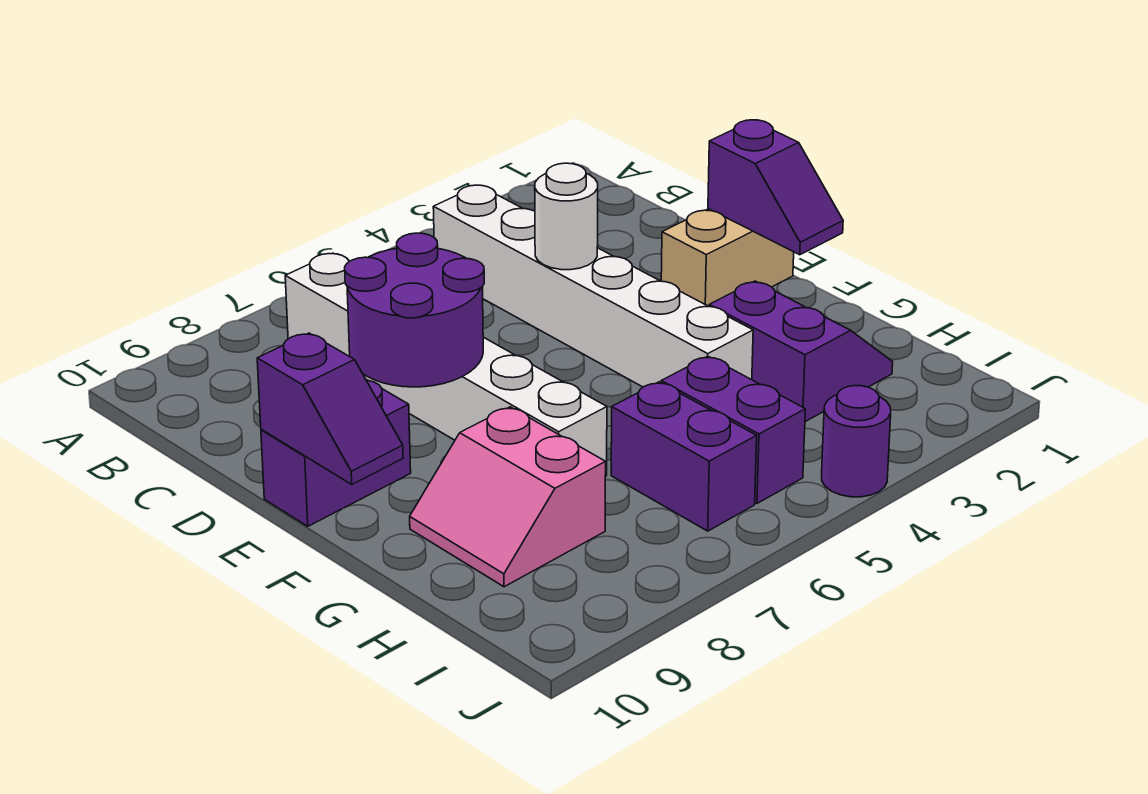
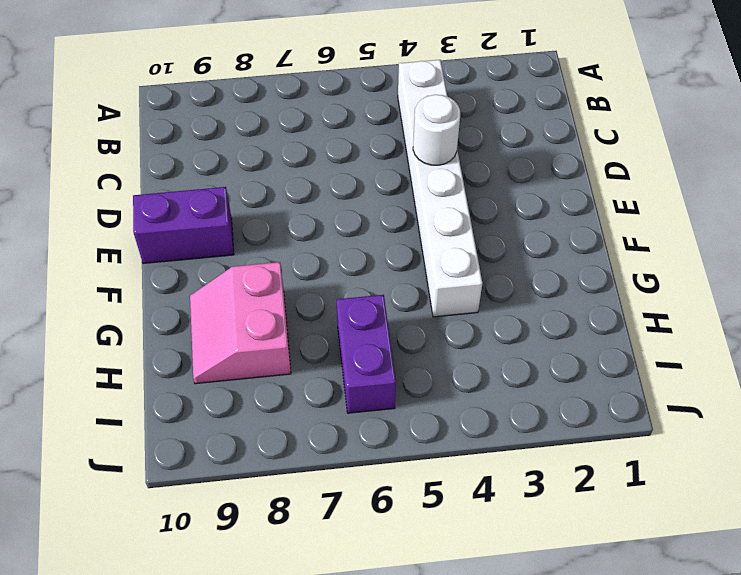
none -> white brick B7:G7 level 1
none -> tan brick E1:E2 level 1
none -> purple slope G2:H3 level 1 top 3

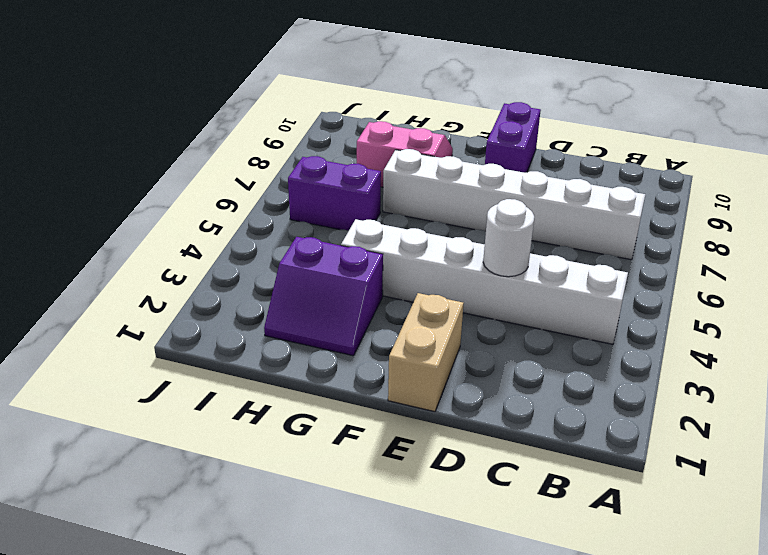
none -> purple brick H5:I5 level 1
none -> purple round brick J4 level 1
none -> purple round brick D7:E8 level 2

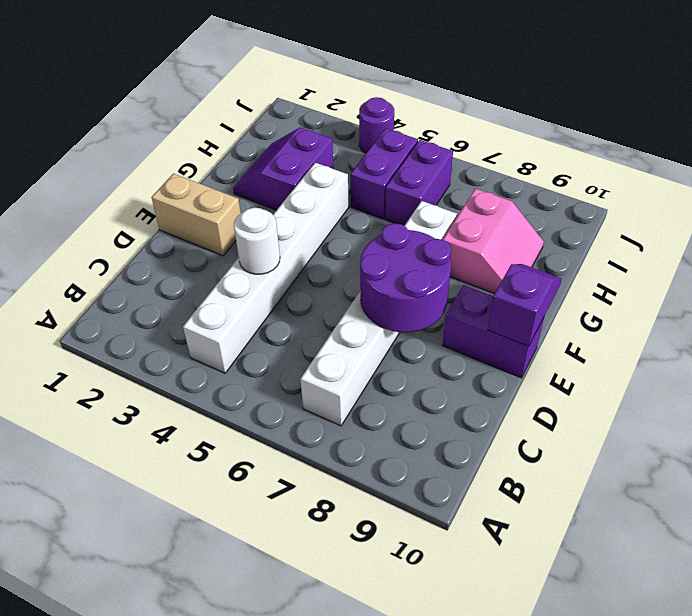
none -> purple slope E1:F1 level 2 top E

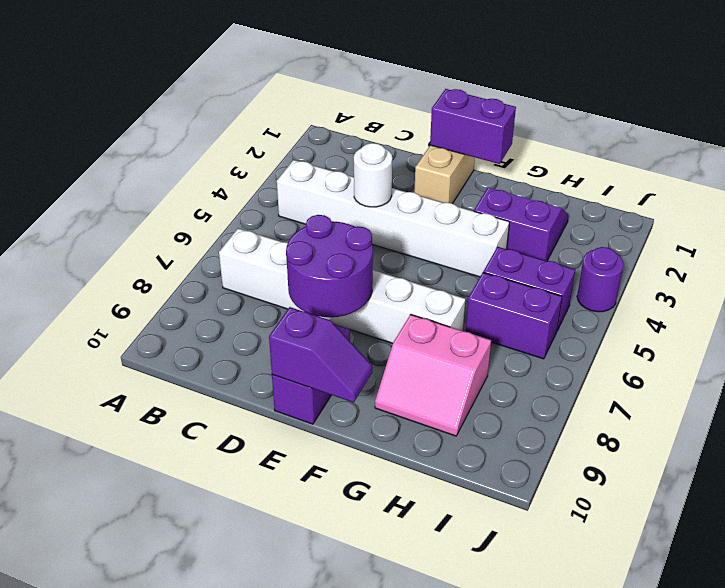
purple brick E1:F1 level 2 -> purple slope E1:F1 level 2 top E

